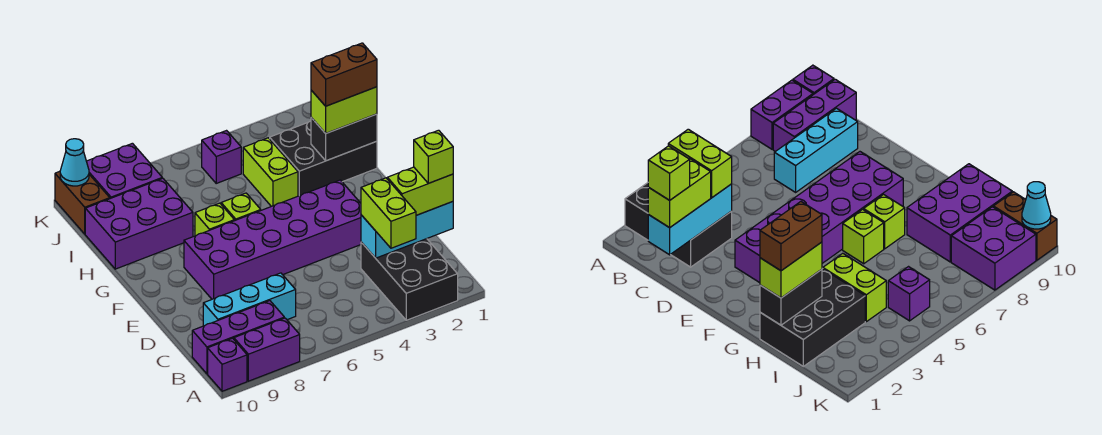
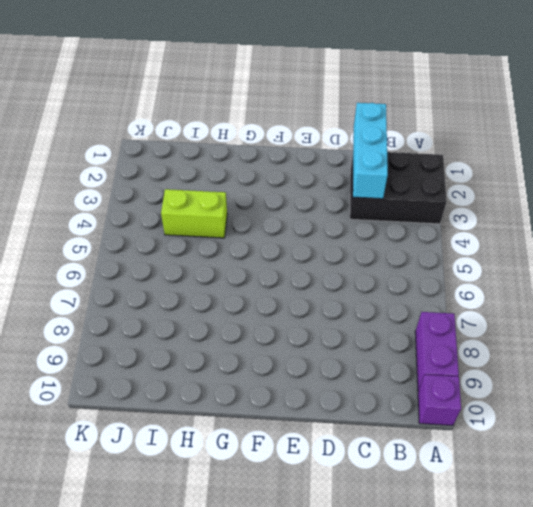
none -> purple brick B8:B10 level 1
none -> cyan brick C7:C9 level 1
none -> purple brick E3:F8 level 1

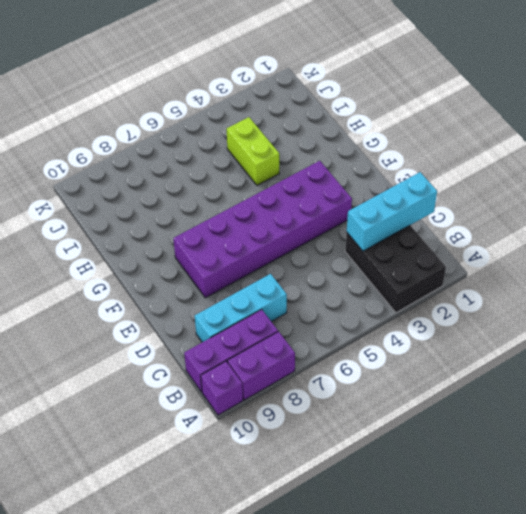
none -> lime brick G6 level 1
none -> lime brick G7 level 1
none -> black brick H1:I3 level 1

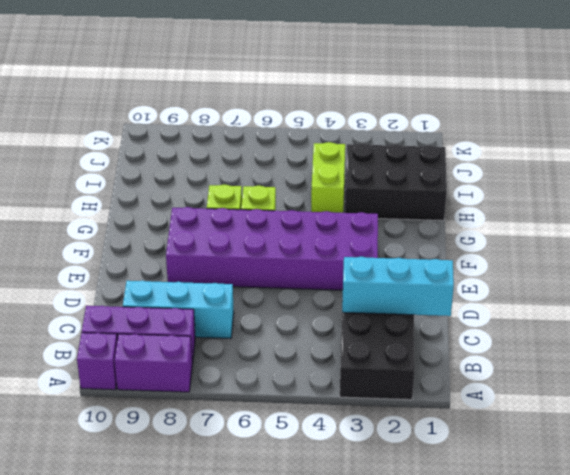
none -> purple brick H8:I10 level 1
none -> purple brick J5 level 1
none -> purple brick J8:K9 level 1

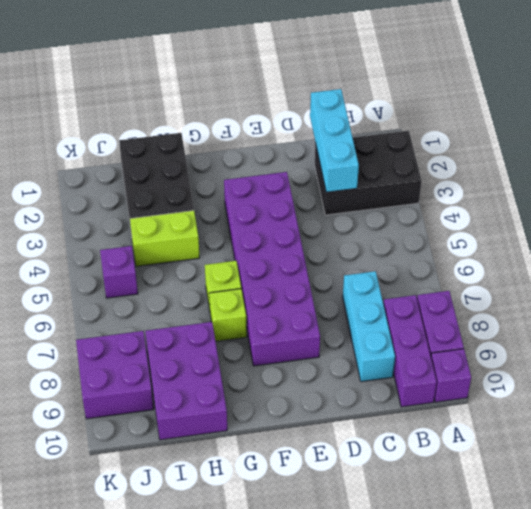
none -> brown brick J10:K10 level 1
none -> black brick H1:H2 level 2
none -> cyan cone K10 level 2

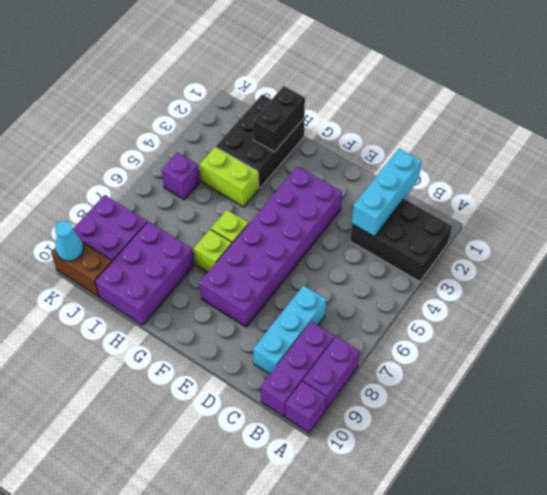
none -> lime brick B3:C3 level 3
none -> lime brick C1:C2 level 3
none -> lime brick H1:H2 level 3

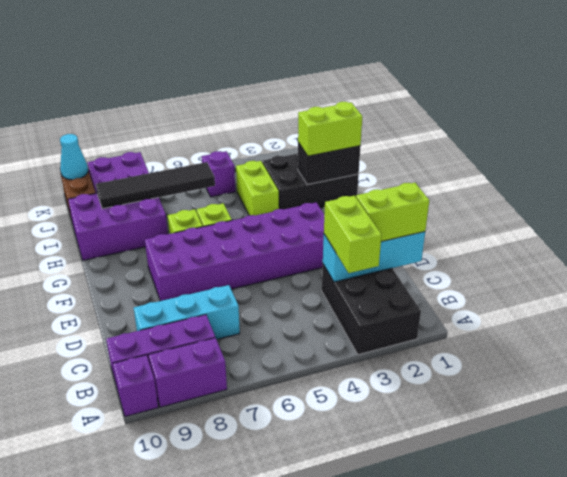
black tile I6:I9 level 2 -> none
none -> lime brick C1 level 4
none -> brown brick H1:H2 level 4

